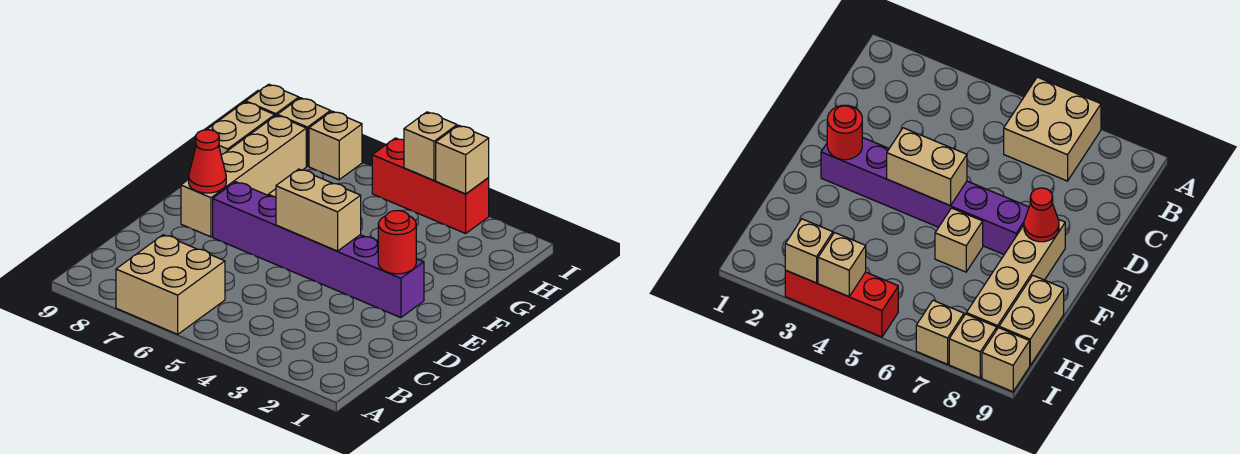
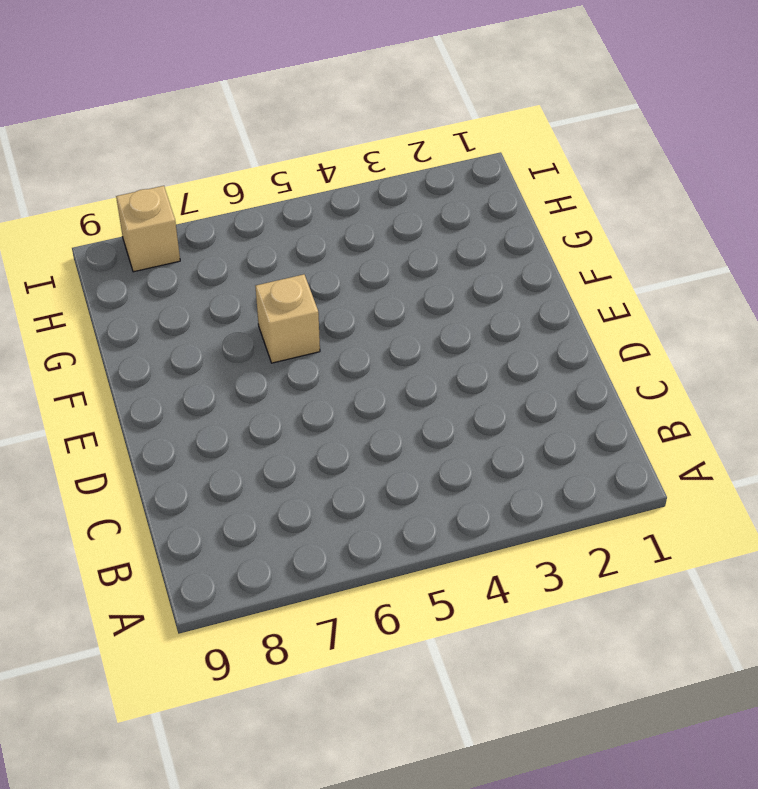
none -> tan brick A6:B7 level 1
none -> purple brick E2:E7 level 1
none -> tan brick E8:H8 level 1

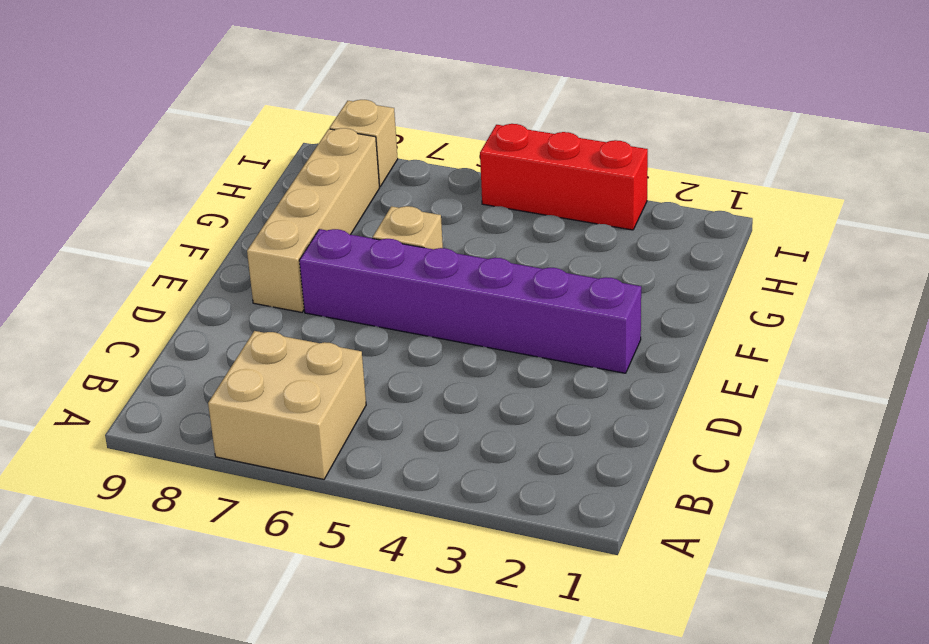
none -> tan brick G9:H9 level 1
none -> tan brick I7 level 1
none -> tan brick I9 level 1

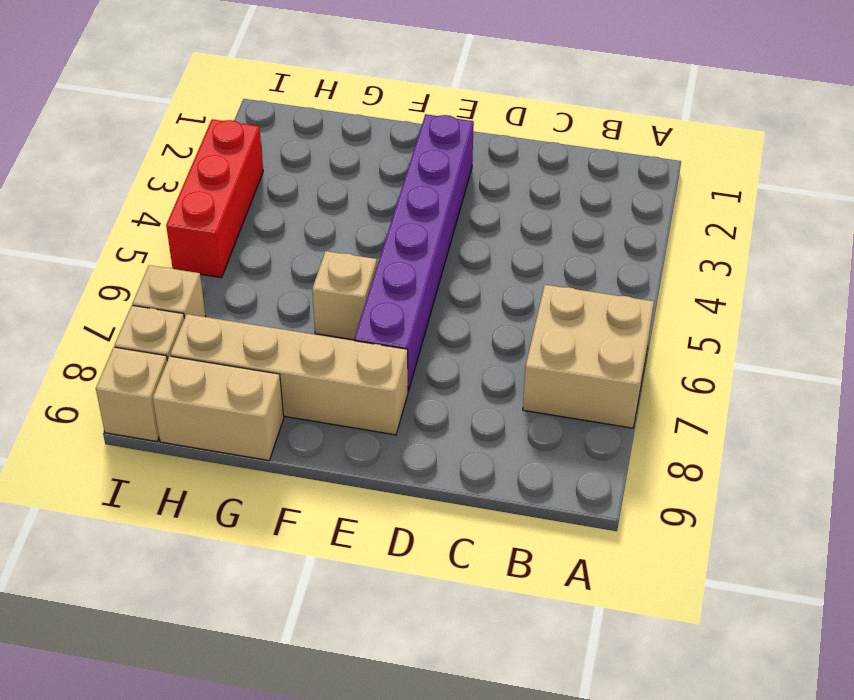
none -> red round brick E2 level 2
none -> tan brick E4:E5 level 2
none -> red cone E8 level 2

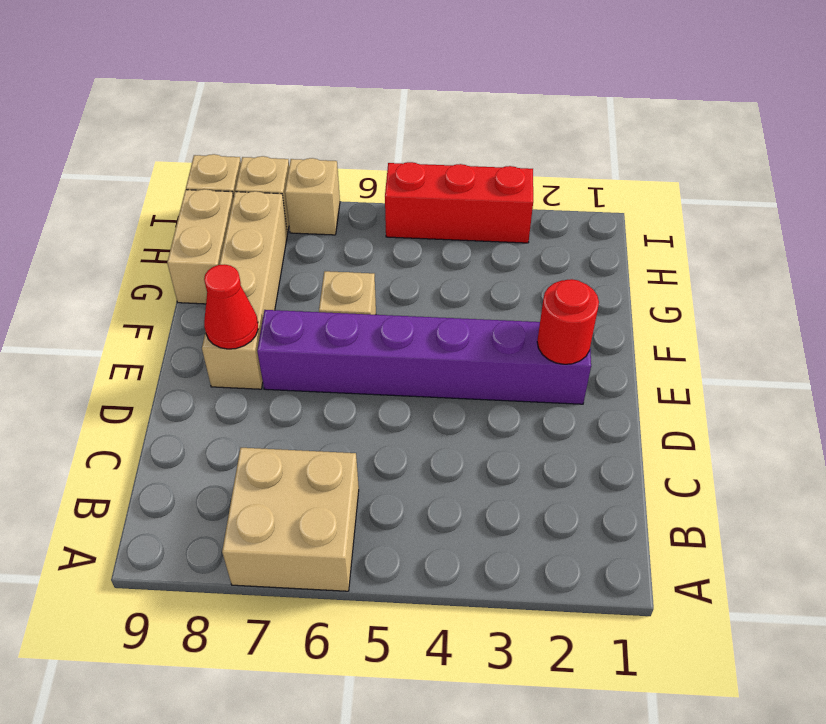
none -> tan brick E4:E5 level 2
none -> tan brick I3 level 2
none -> tan brick I4 level 2

